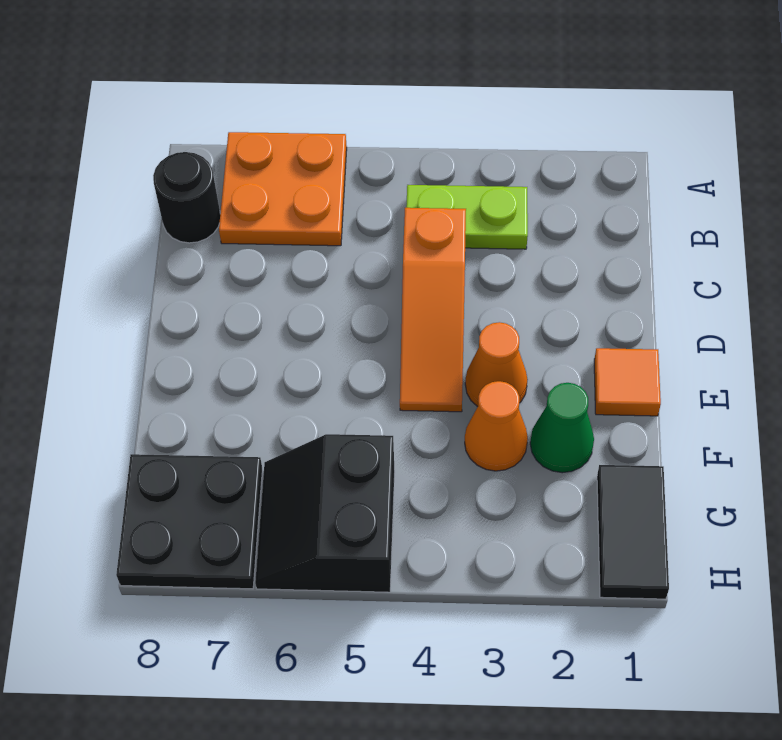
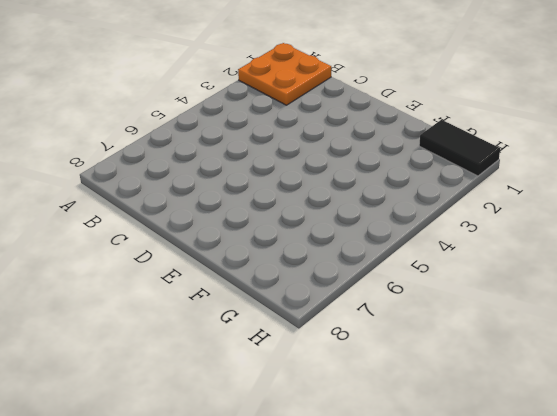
orange plate A1:B2 level 1 -> orange plate A6:B7 level 1
none -> lime plate B3:B4 level 1
none -> black round brick B8 level 1

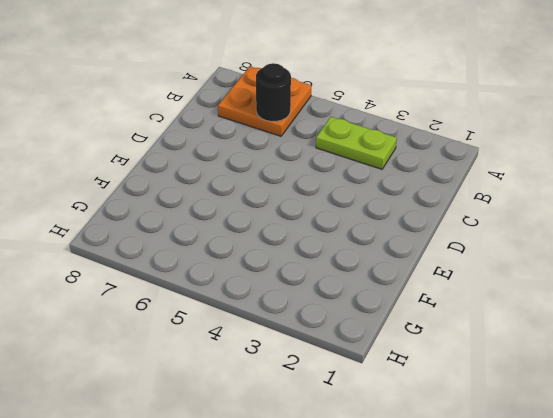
black round brick B6 level 2 -> black round brick B8 level 1
none -> orange slope C4:E4 level 1 top C
none -> orange tile E1 level 1

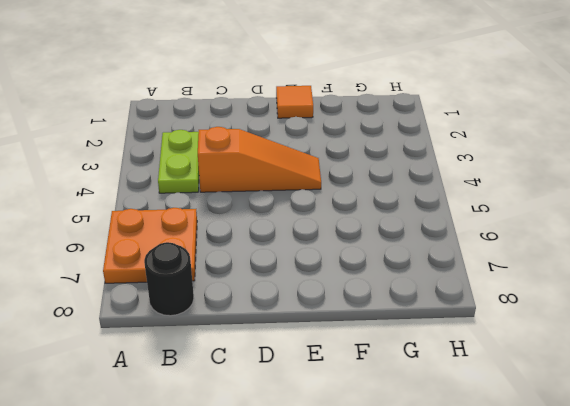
none -> orange cone E3 level 1
none -> green cone F2 level 1

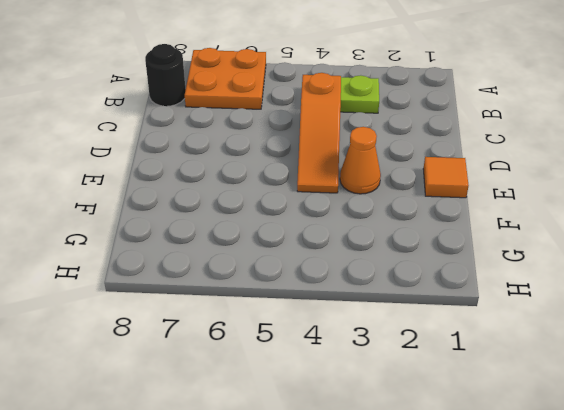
none -> green cone F2 level 1
none -> orange cone F3 level 1

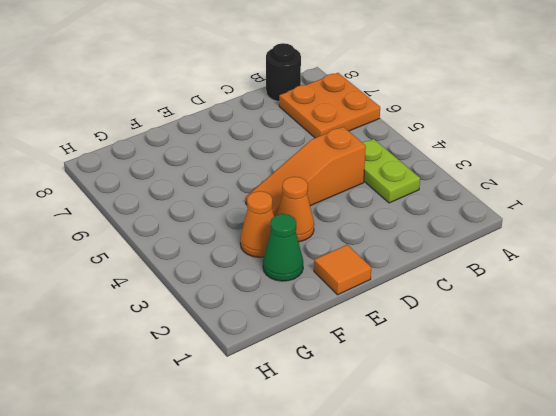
none -> black tile G1:H1 level 1
none -> black slope G5:H6 level 1 top 5

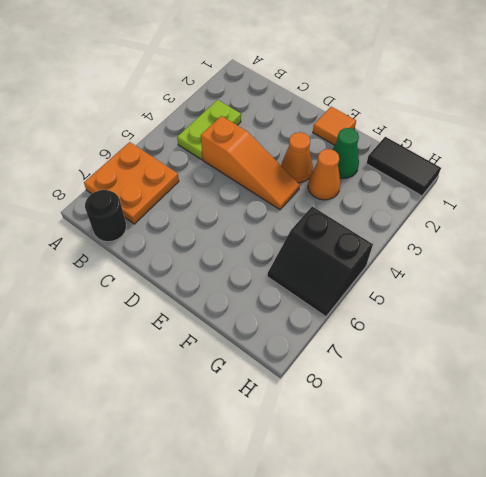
none -> black plate G7:H8 level 1

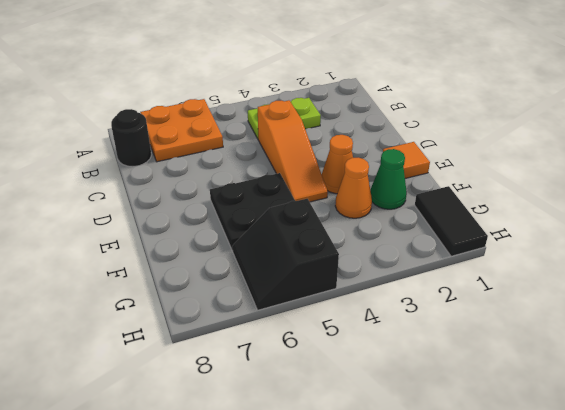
black plate E5:F6 level 1 -> black plate G7:H8 level 1

